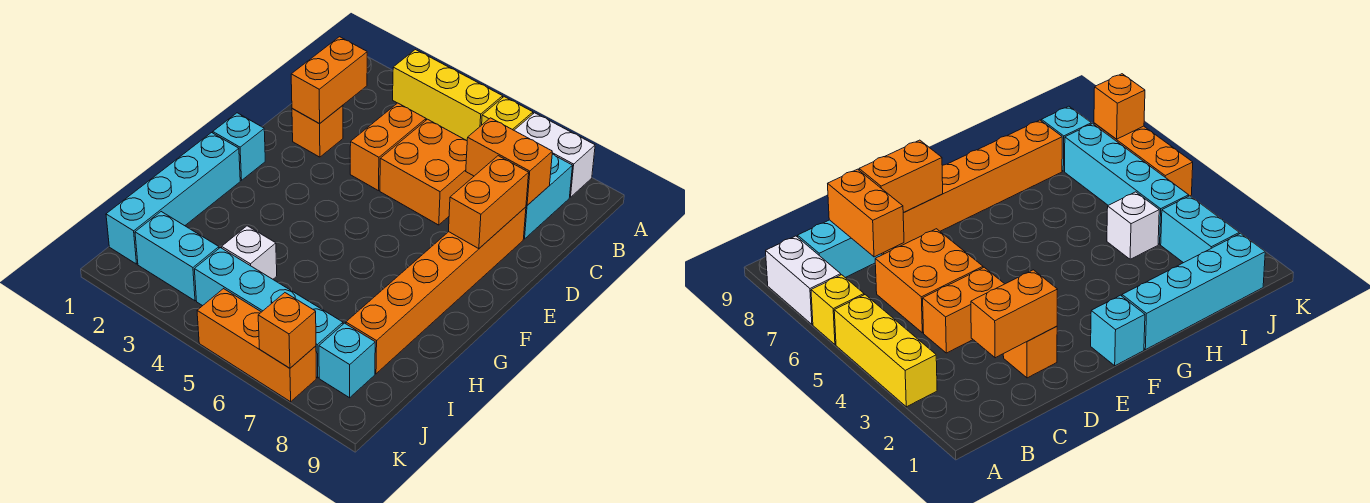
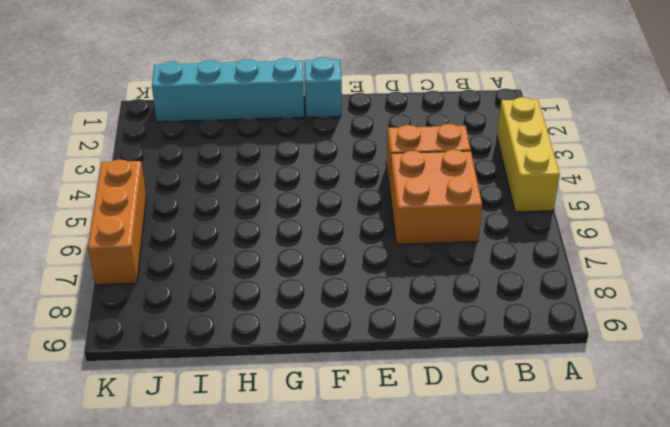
none -> yellow brick A6 level 1
none -> white brick A7:A8 level 1
none -> cyan brick B8:C8 level 1

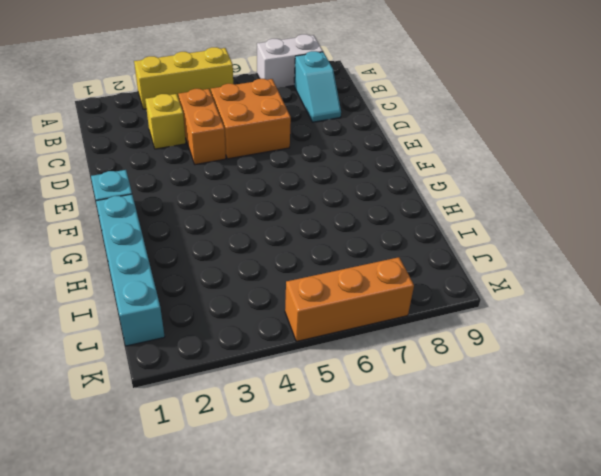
cyan slope B8:C8 level 1 top B -> cyan brick B8:C8 level 1
yellow brick C3 level 1 -> yellow brick A6 level 1
none -> orange brick D2 level 1
none -> orange brick D8:I8 level 1
none -> white brick I4 level 1

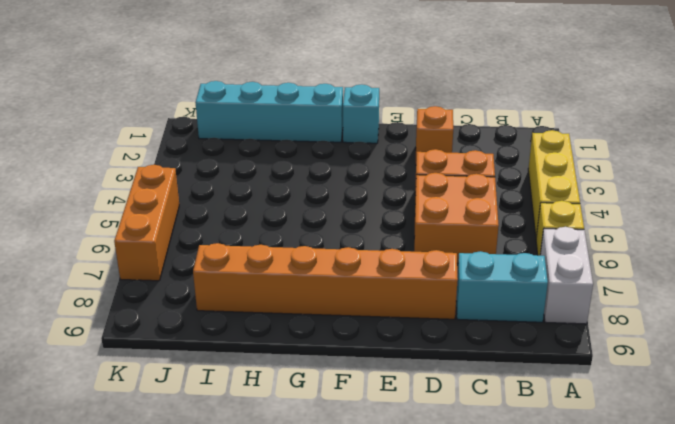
none -> white brick I4 level 1
none -> cyan brick J2:J3 level 1
none -> cyan brick J4:J7 level 1

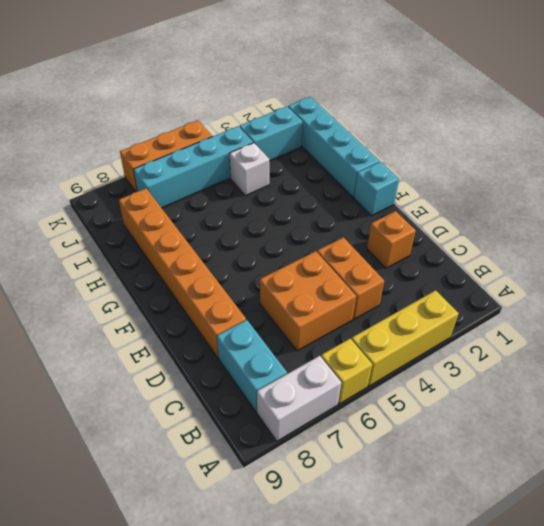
none -> cyan brick J8 level 1
none -> orange brick C2:D2 level 2
none -> orange brick C7:C8 level 2

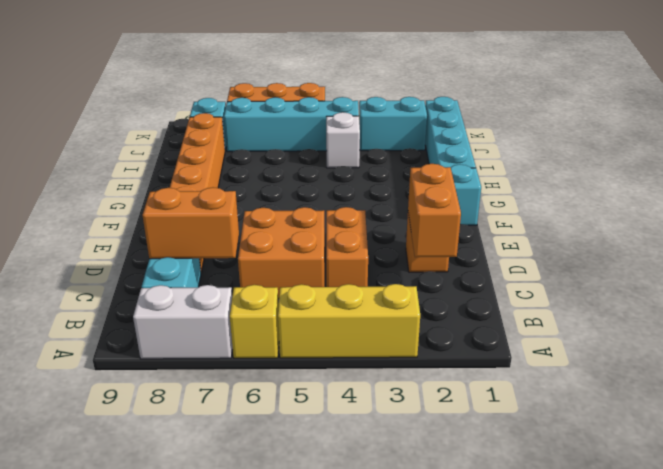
none -> orange brick D8:E8 level 2
none -> orange brick K7 level 2

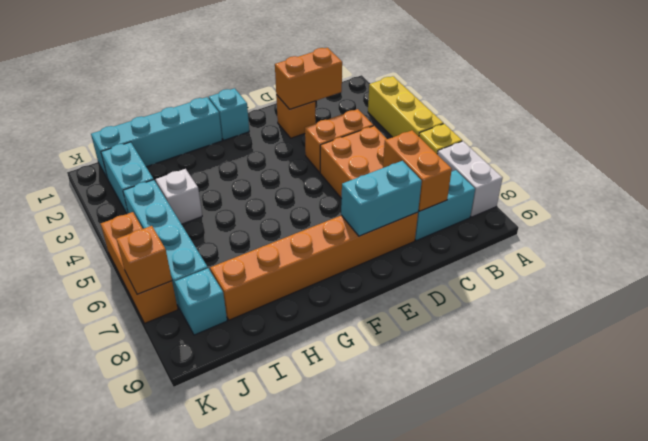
cyan brick D8:E8 level 2 -> orange brick D8:E8 level 2

